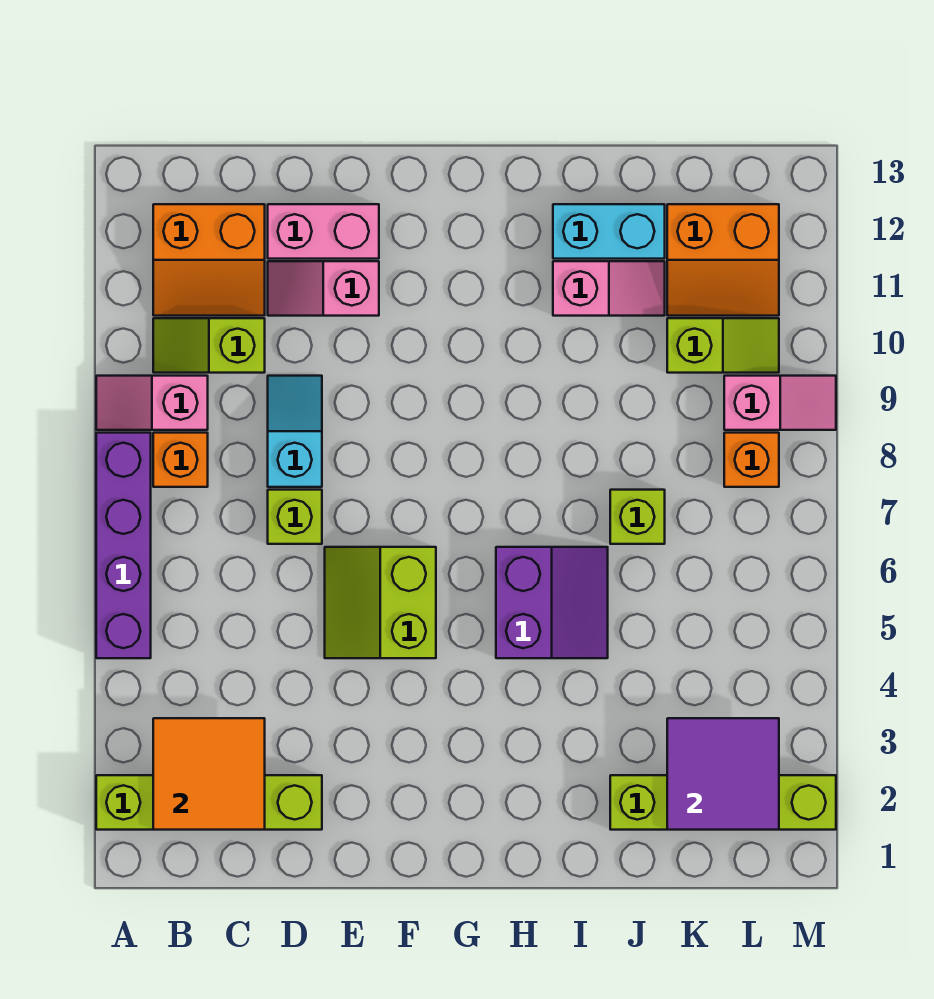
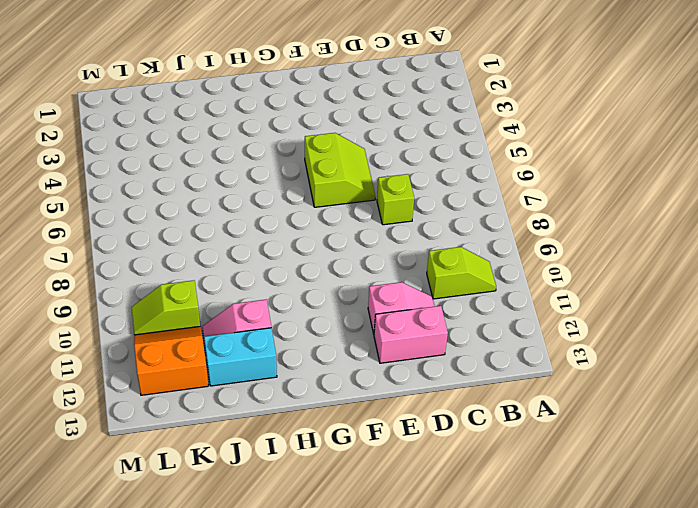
none -> lime brick A2:D2 level 1
none -> purple brick A5:A8 level 1
none -> pink slope A9:B9 level 1 top B

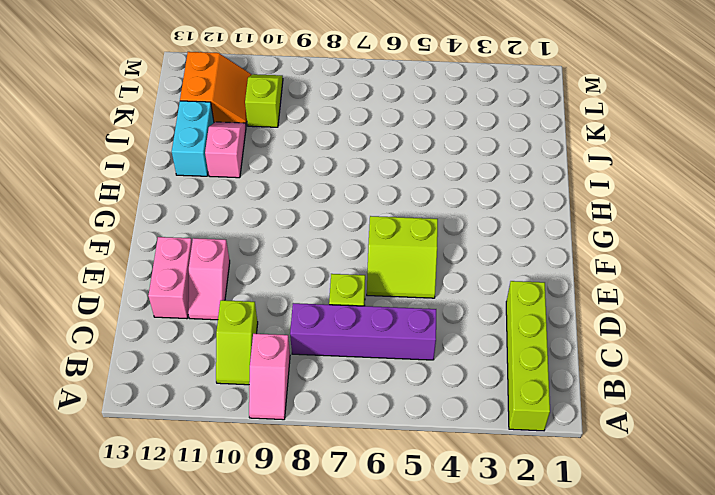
purple brick C5:C8 level 1 -> purple brick A5:A8 level 1
none -> orange brick B8 level 1
none -> orange slope B11:C12 level 1 top 12
none -> cyan slope D8:D9 level 1 top 8

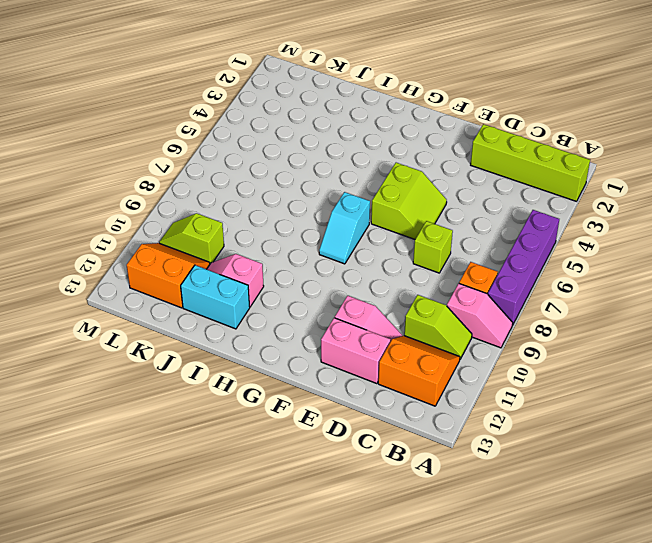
cyan slope G7:G8 level 1 top 7 -> cyan slope D8:D9 level 1 top 8
none -> purple slope H5:I6 level 1 top H
none -> lime brick J2:M2 level 1
none -> lime brick J7 level 1

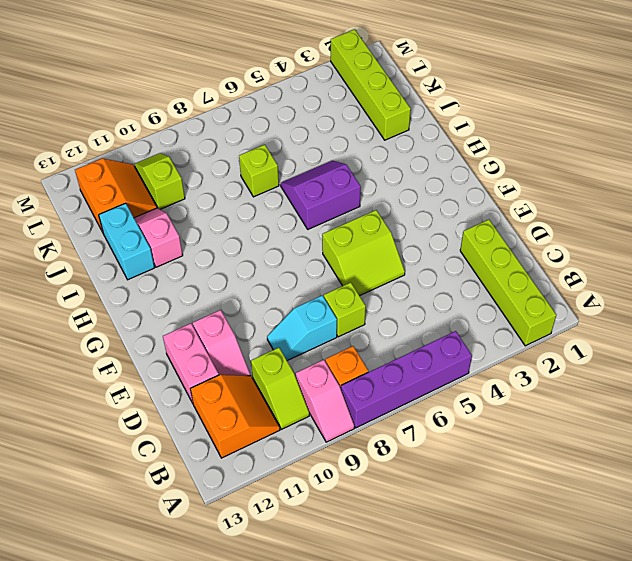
none -> orange brick L8 level 1
none -> pink slope L9:M9 level 1 top L
none -> orange tile B2:C3 level 2

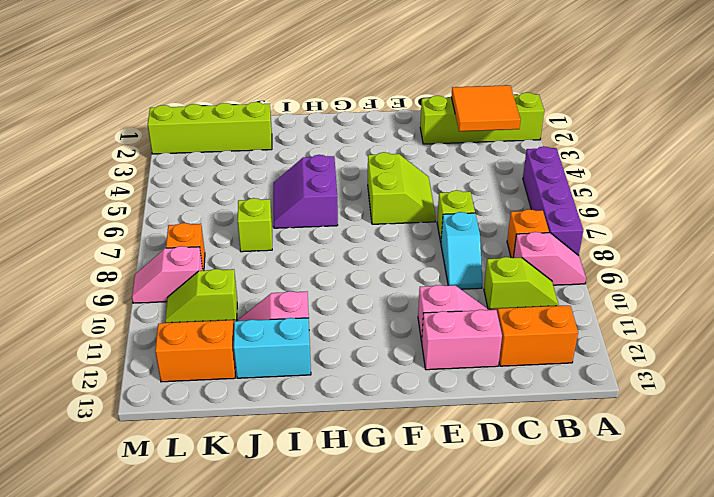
none -> purple tile K2:L3 level 2

